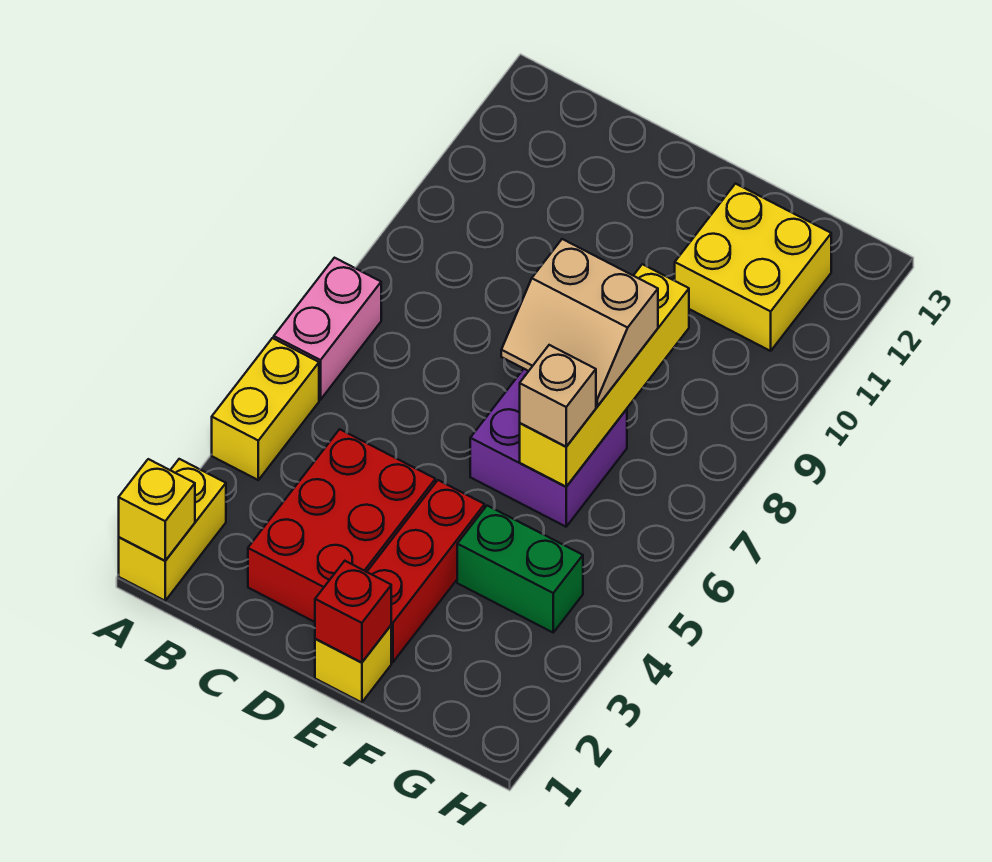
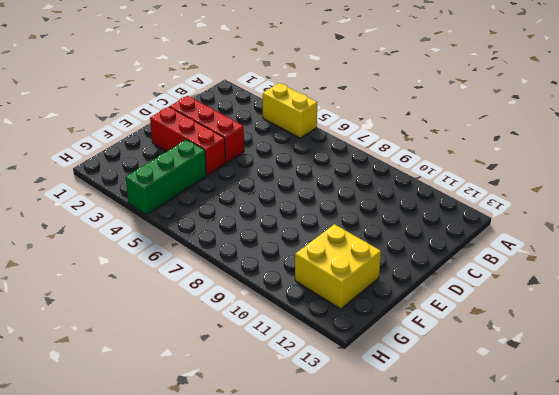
red brick D2:D4 level 1 -> red brick C2:D4 level 1
green brick F4:H4 level 1 -> green brick F4:G4 level 1
none -> yellow brick A1:A2 level 1
none -> pink brick A6:A7 level 1
none -> yellow brick E1 level 1

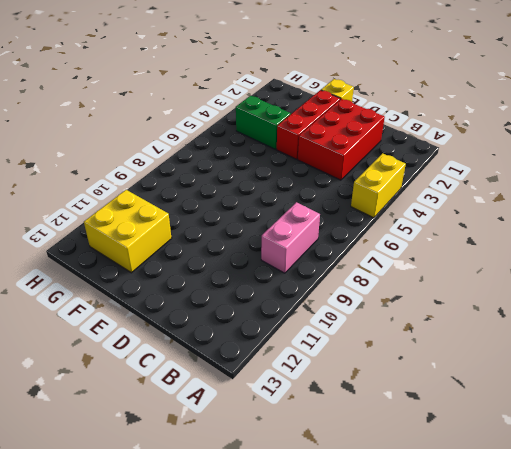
pink brick B8:B9 level 1 -> pink brick A6:A7 level 1
none -> yellow brick A1:A2 level 1
none -> purple brick E6:F7 level 1
none -> yellow brick A1 level 2

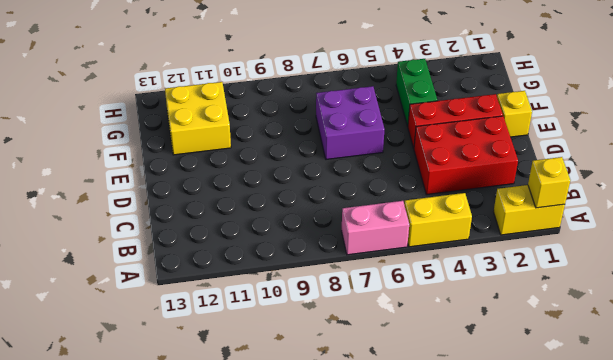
none -> red brick E1 level 2
none -> yellow brick F6:F9 level 2
none -> tan slope E7:F8 level 3 top 8

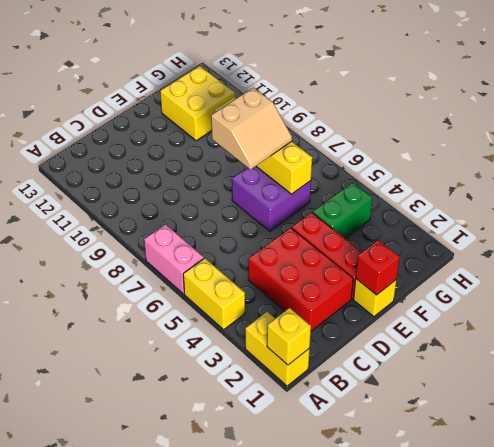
none -> tan brick F6 level 3

